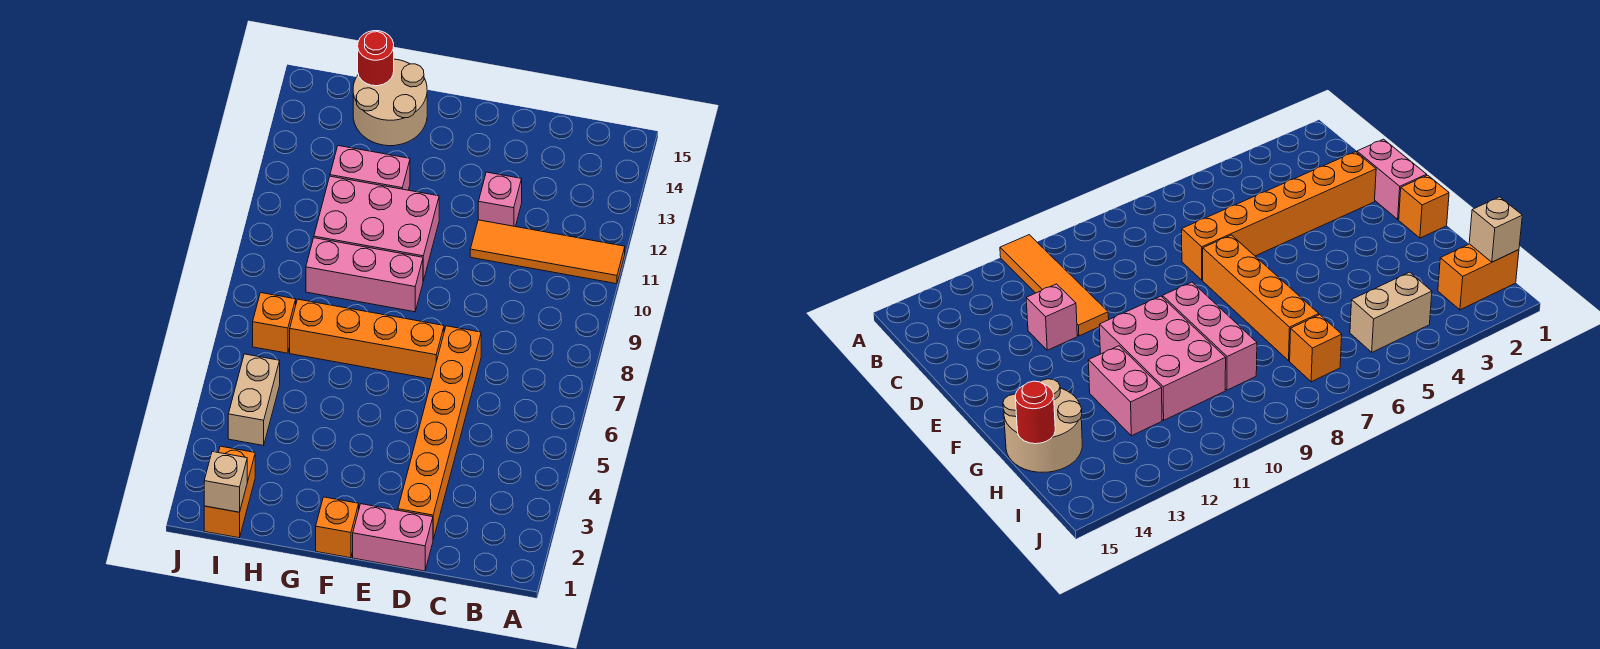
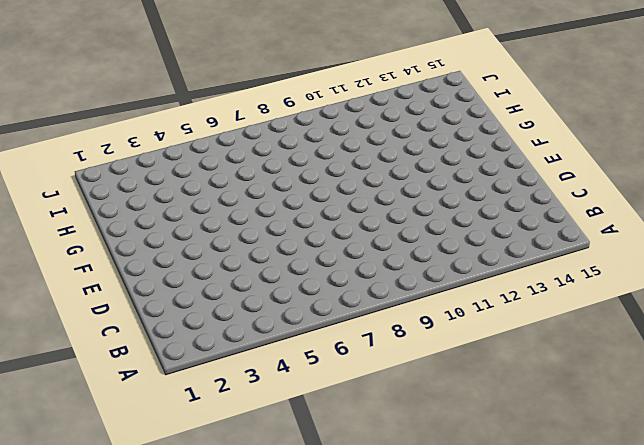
none -> orange tile A11:D11 level 1
none -> pink brick D1:E1 level 1
none -> orange brick D2:D7 level 1

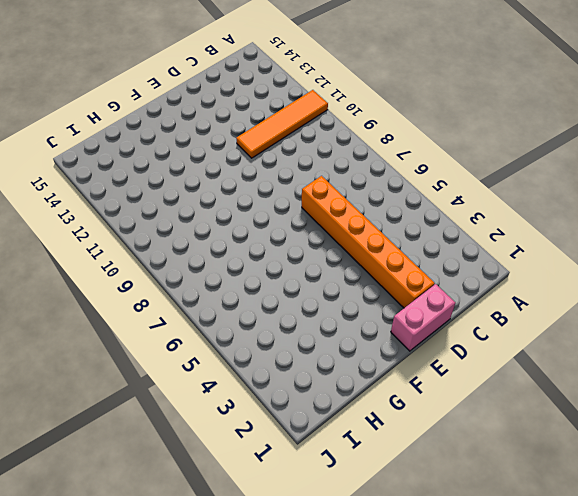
none -> pink brick D12 level 1
none -> orange brick E7:H7 level 1
none -> orange brick F1 level 1

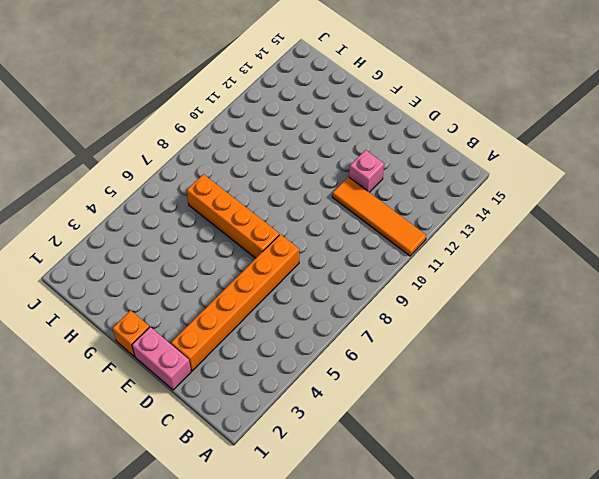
none -> pink brick F9:H9 level 1
none -> pink brick F10:H11 level 1
none -> pink brick G12:H12 level 1

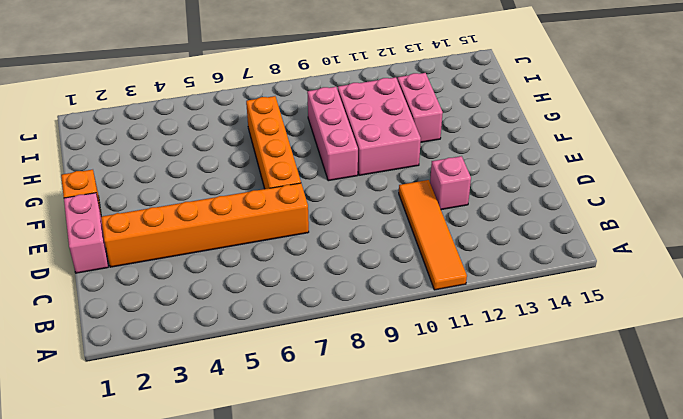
none -> tan round brick G14:H15 level 1
none -> orange brick I1:I2 level 1
none -> tan brick I4:I5 level 1

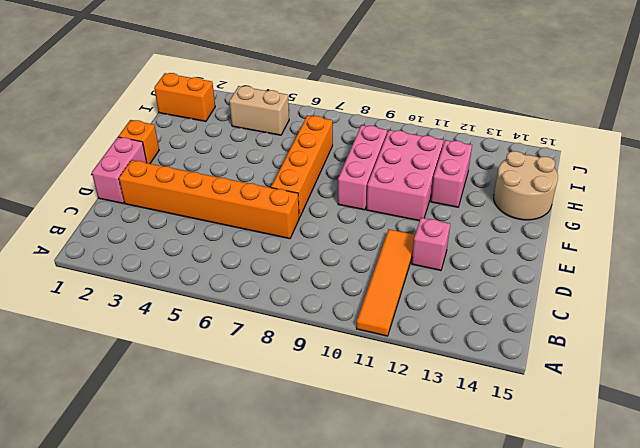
none -> orange brick I7 level 1
none -> red round brick H15 level 2
none -> tan brick I1 level 2

